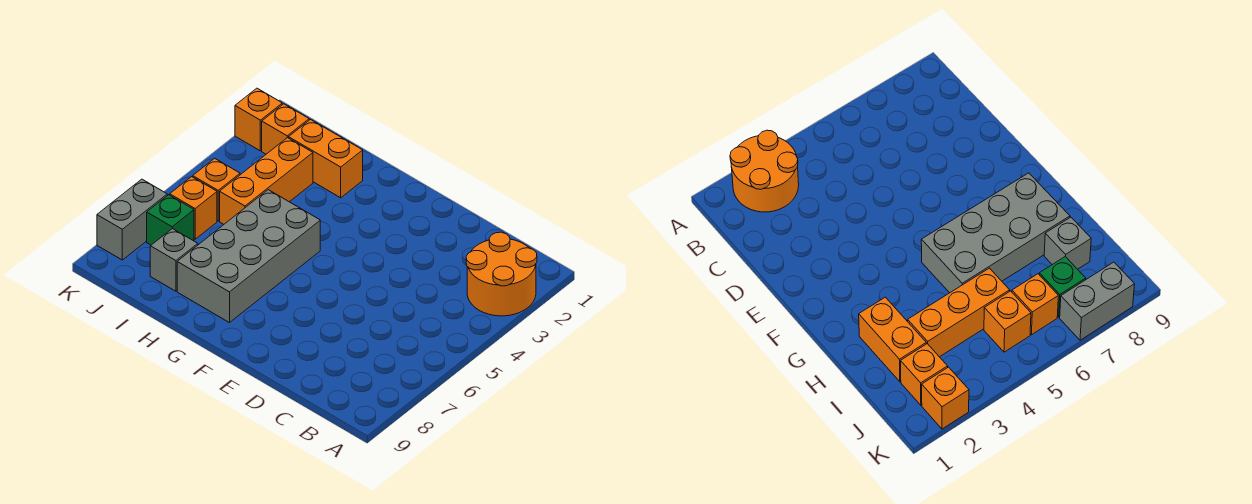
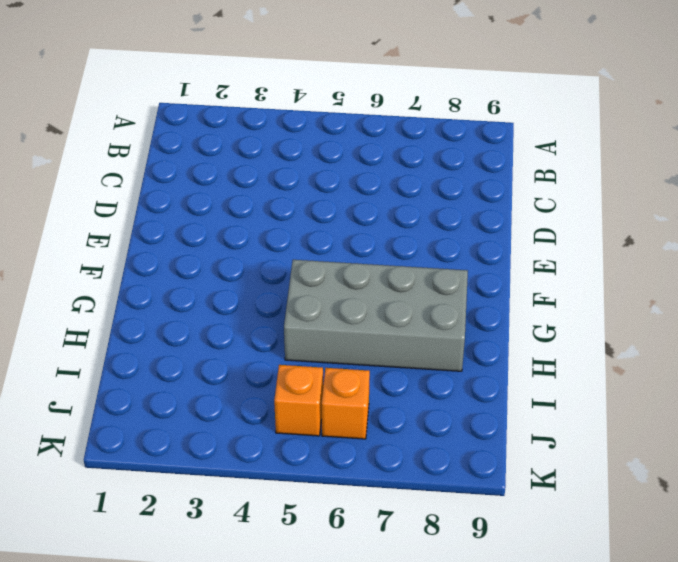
none -> orange round brick A2:B3 level 1
none -> orange brick H2:I2 level 1

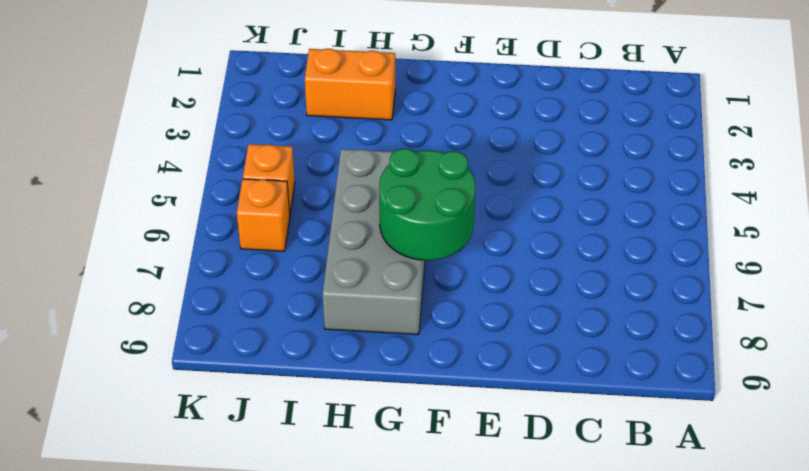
green round brick F6:G7 level 2 -> none
none -> orange round brick A2:B3 level 1
none -> orange brick I3:I5 level 1

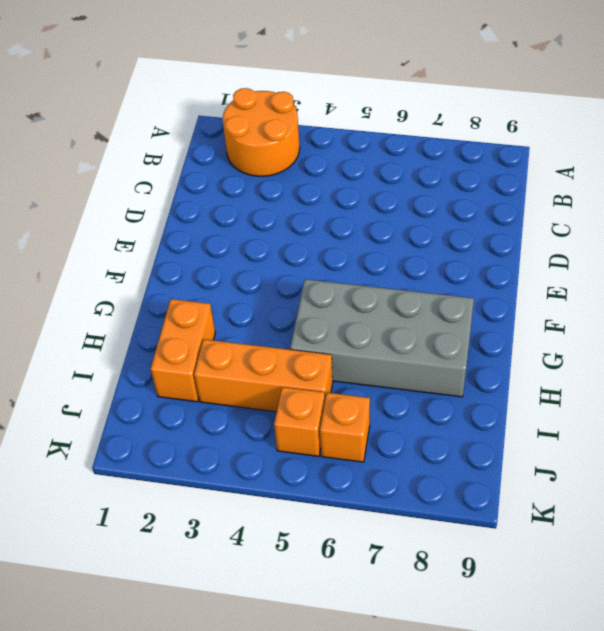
none -> grey brick I8 level 1
none -> orange brick J2 level 1

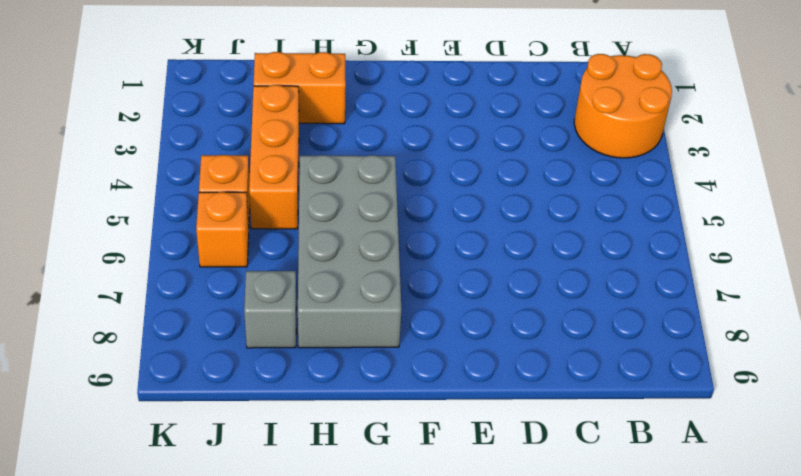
none -> orange brick J2 level 1
none -> green brick J7 level 1

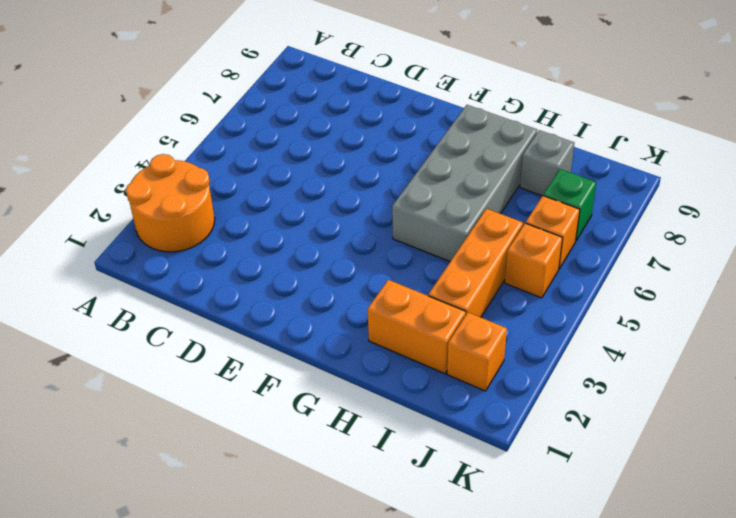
none -> orange brick K2 level 1
none -> grey brick K7:K8 level 1

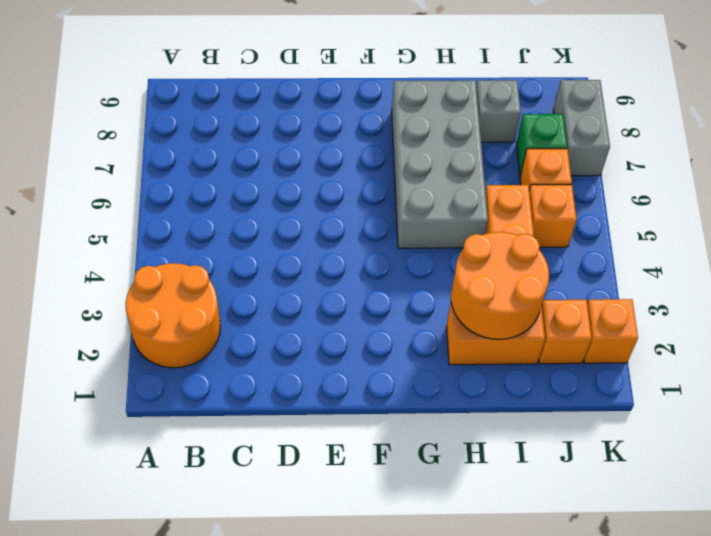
orange round brick H2:I3 level 2 -> none

